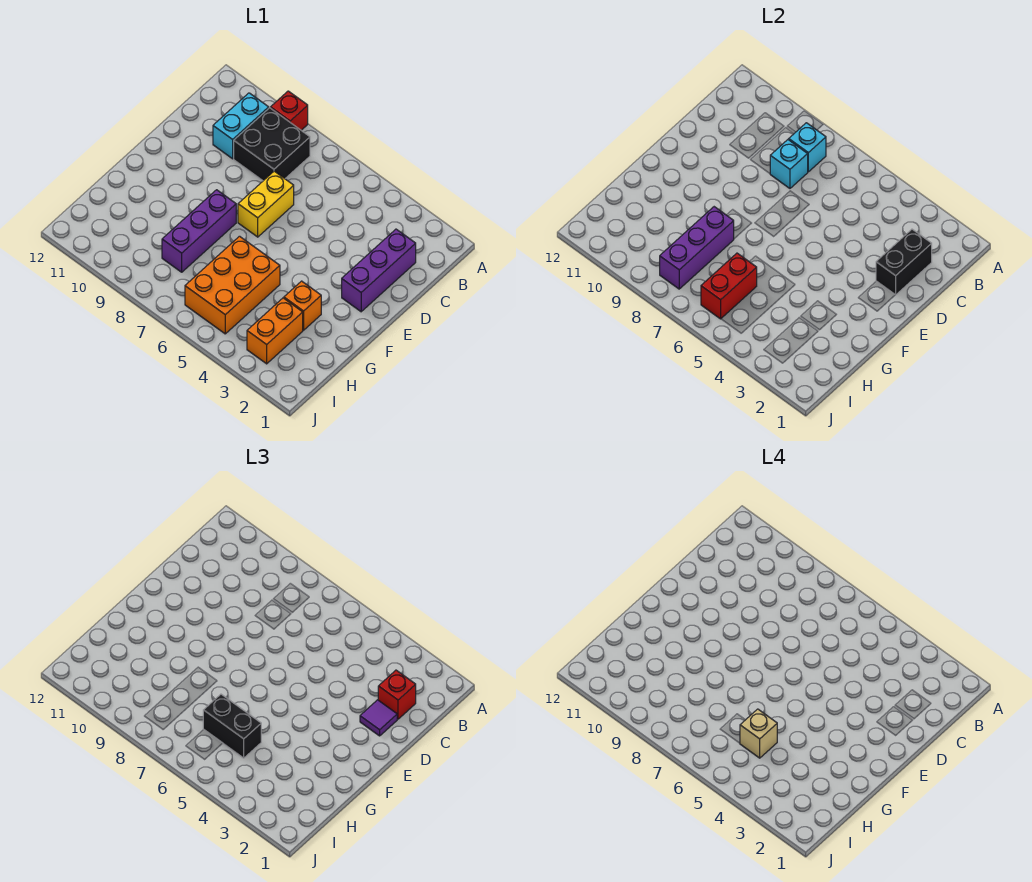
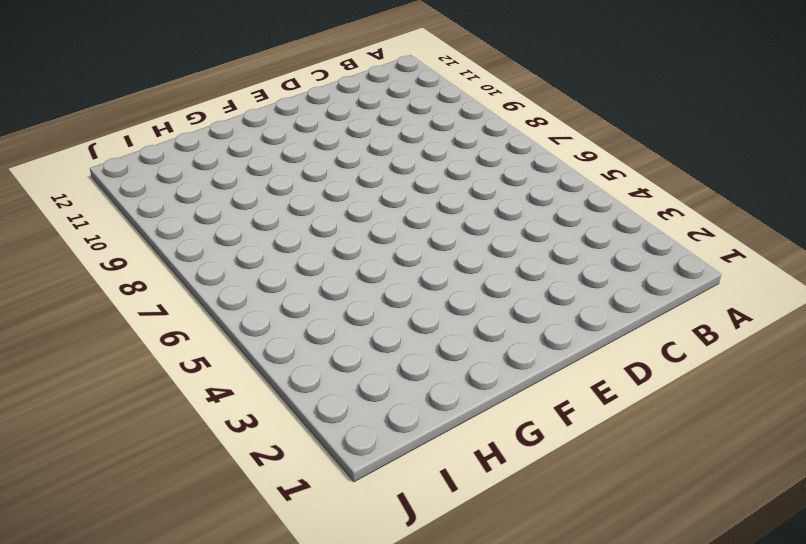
none -> red brick A9 level 1
none -> black brick B8:C9 level 1
none -> cyan brick B10:C10 level 1

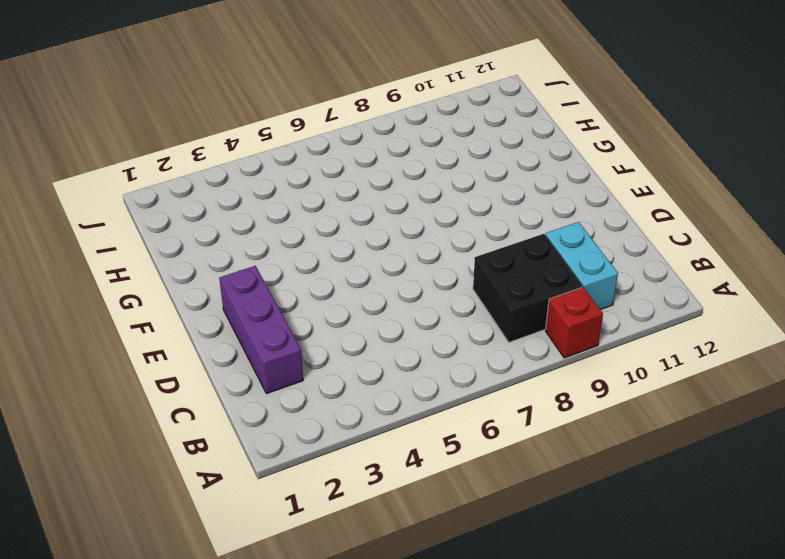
none -> yellow brick D7:E7 level 1
none -> purple brick F8:H8 level 1
none -> orange brick G3 level 1

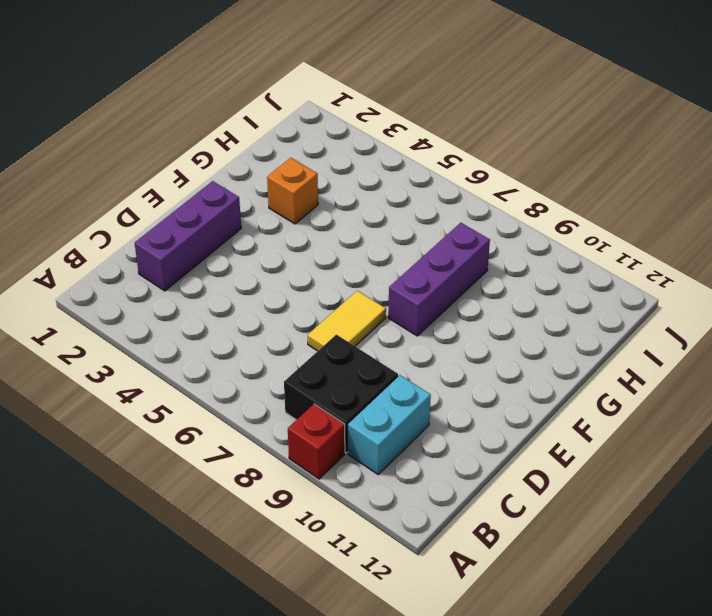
yellow tile D7:E7 level 1 -> yellow brick D7:E7 level 1
none -> orange brick G5:I6 level 1
none -> orange brick H3:I3 level 1
none -> cyan brick B8 level 2

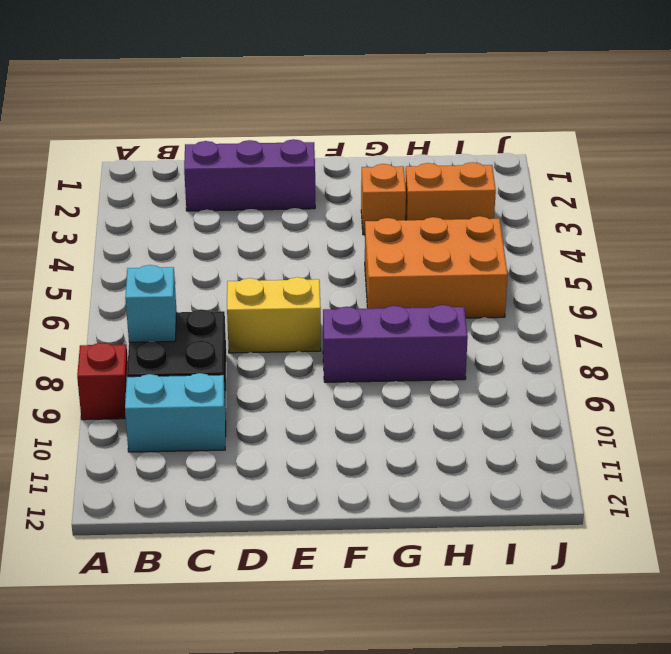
none -> black brick C2:D2 level 2
none -> cyan brick C8 level 2
none -> purple brick G8:I8 level 2

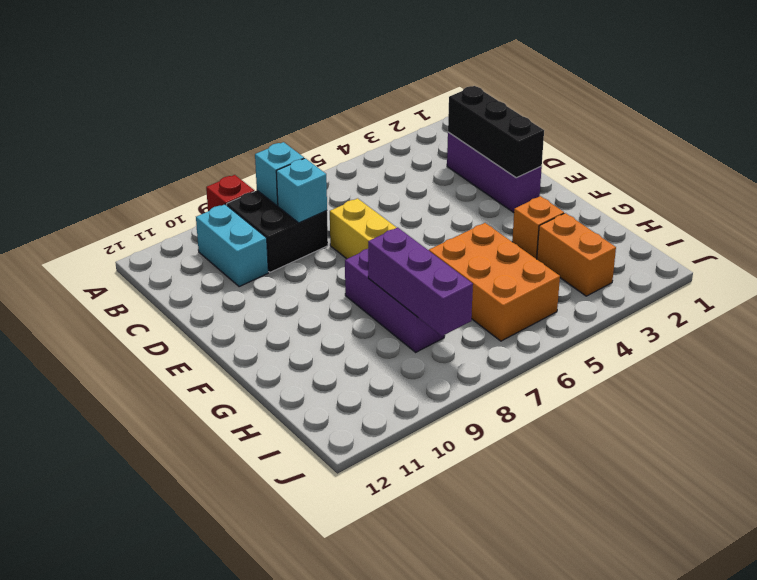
black brick C2:E2 level 2 -> black brick C2:D2 level 2
none -> red brick H6:I6 level 2
none -> red brick C2 level 3
none -> purple tile D2 level 3

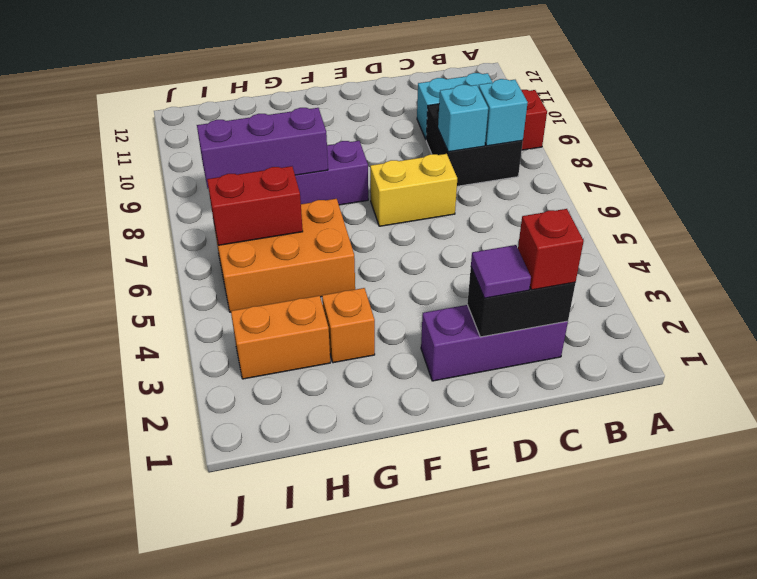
none -> black brick H5:H6 level 3
none -> tan brick H5 level 4

